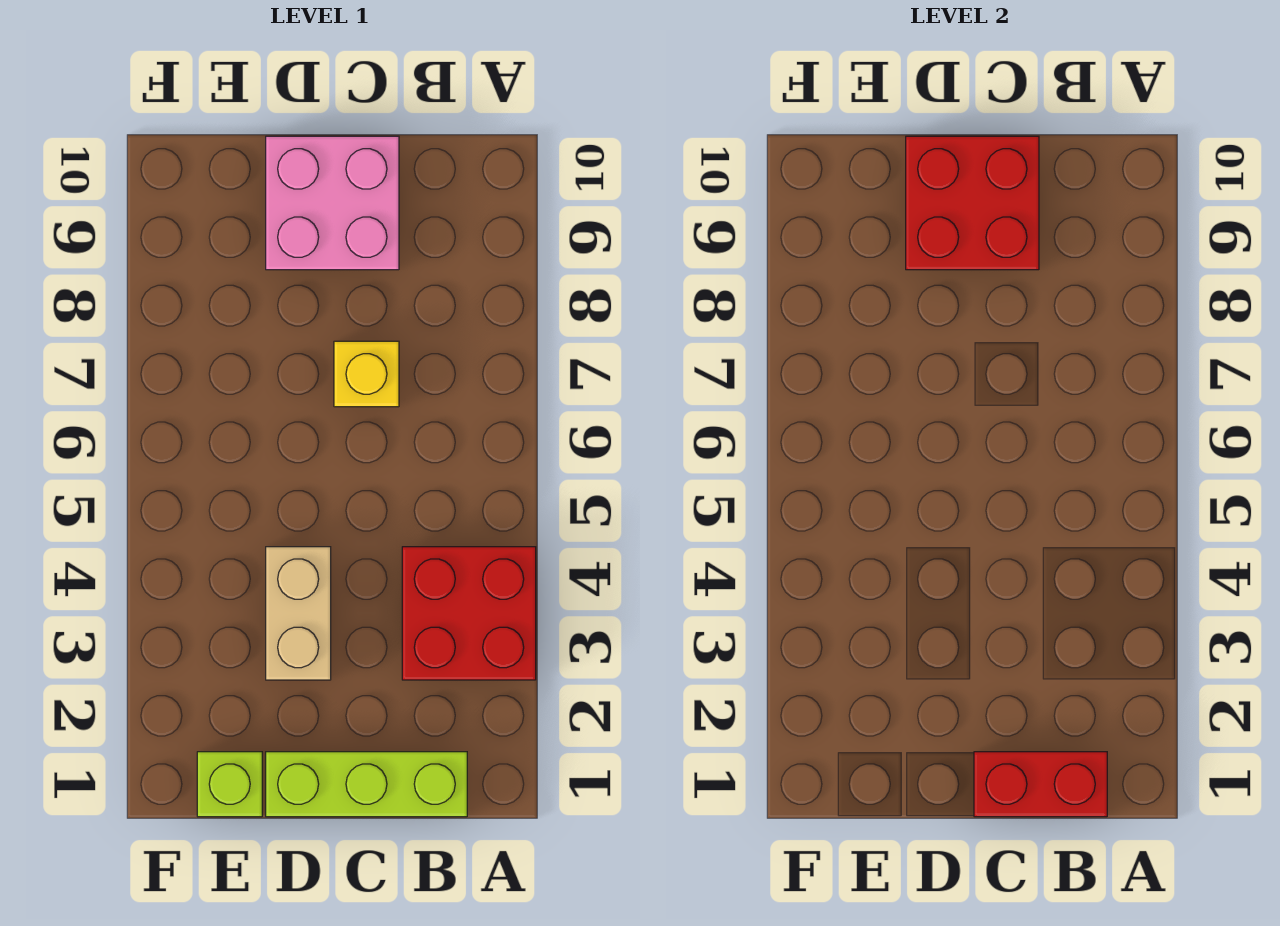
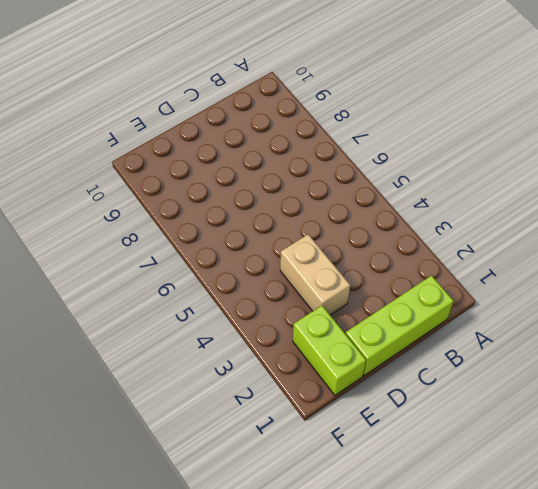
lime brick E1:E2 level 1 -> lime brick E1 level 1
none -> red brick A3:B4 level 1
none -> yellow brick C7 level 1

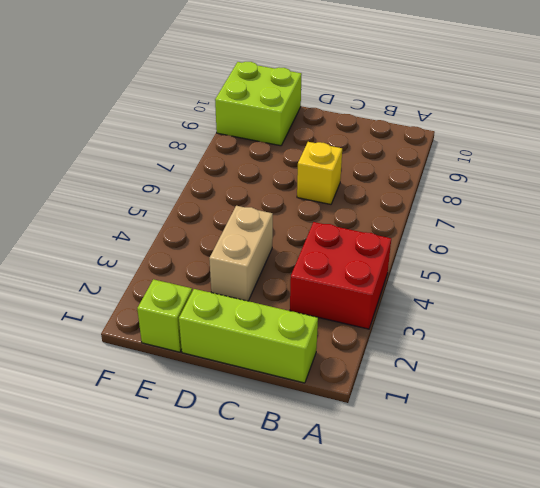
lime brick E9:F10 level 1 -> none
none -> pink brick C9:D10 level 1
none -> red brick B1:C1 level 2

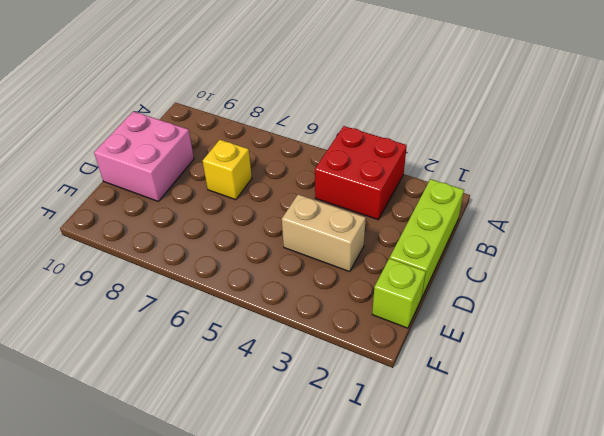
none -> red brick B1:C1 level 2
none -> red brick C9:D10 level 2

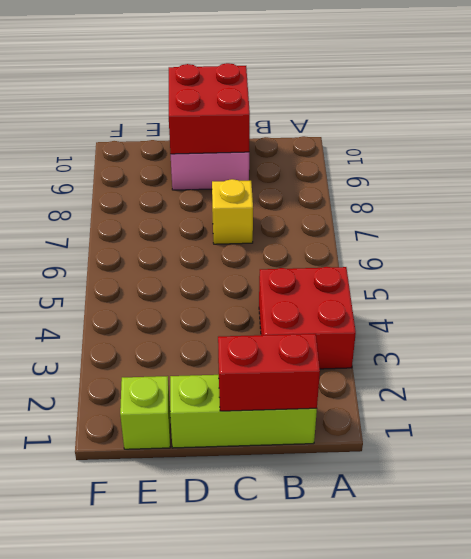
none -> tan brick D3:D4 level 1

